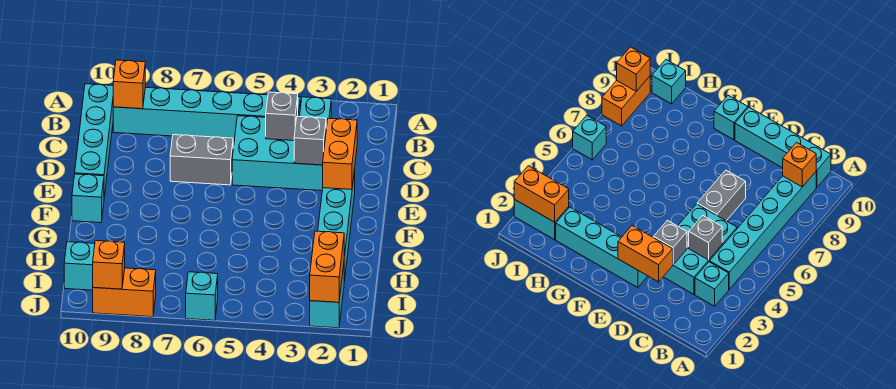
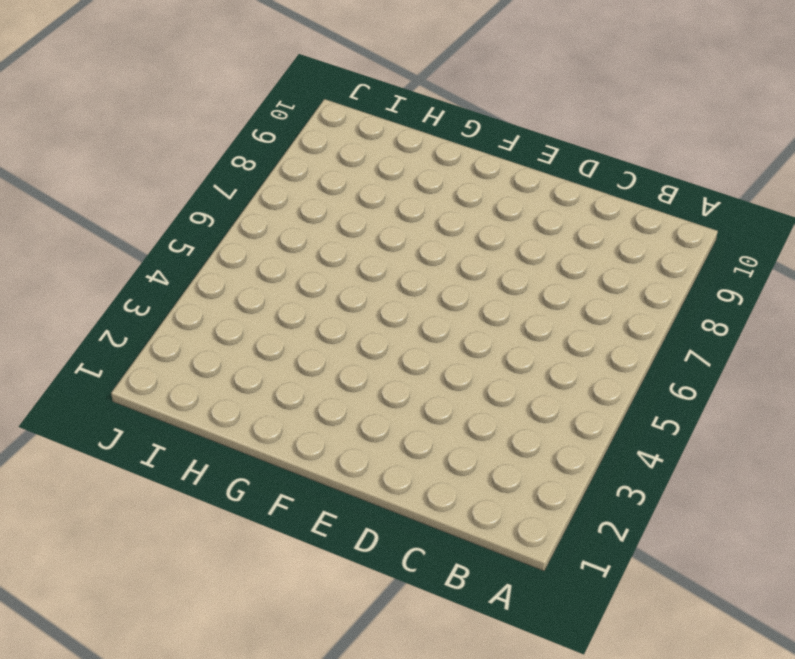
none -> cyan brick B3 level 1
none -> cyan brick B4:B9 level 1
none -> cyan brick B10:E10 level 1

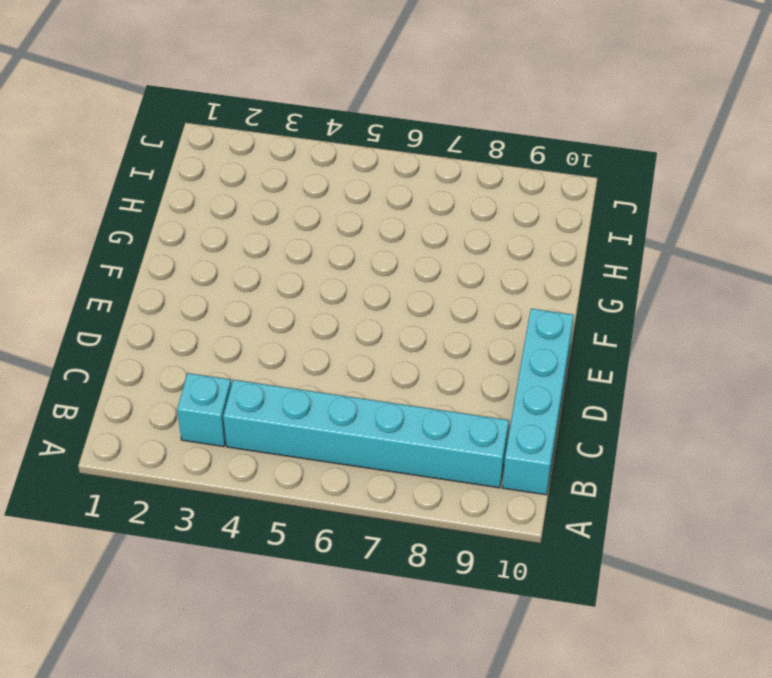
none -> cyan brick C3:D5 level 1
none -> grey brick D6:D7 level 1
none -> cyan brick E2:H2 level 1

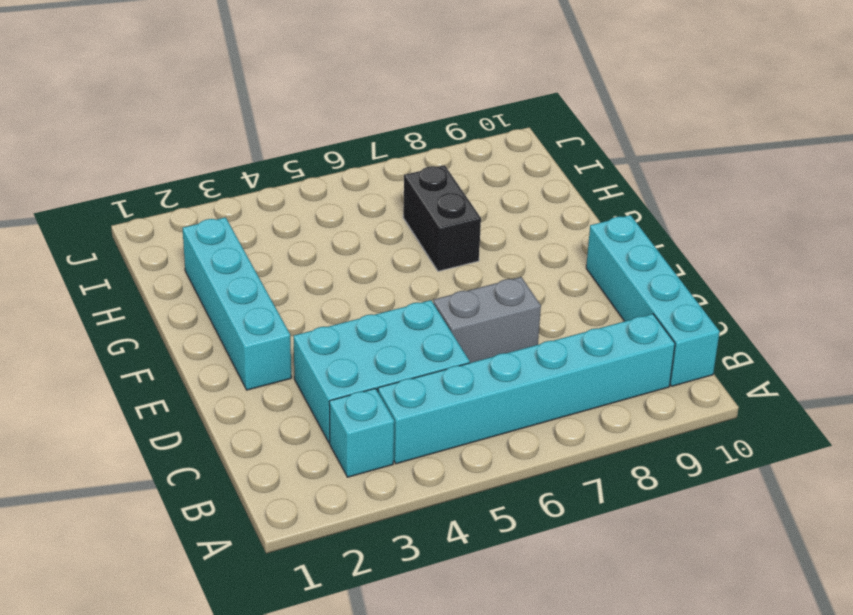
black brick G7:H7 level 1 -> none
none -> cyan brick F10 level 1
none -> cyan brick I2:J2 level 1
none -> cyan brick I10 level 1

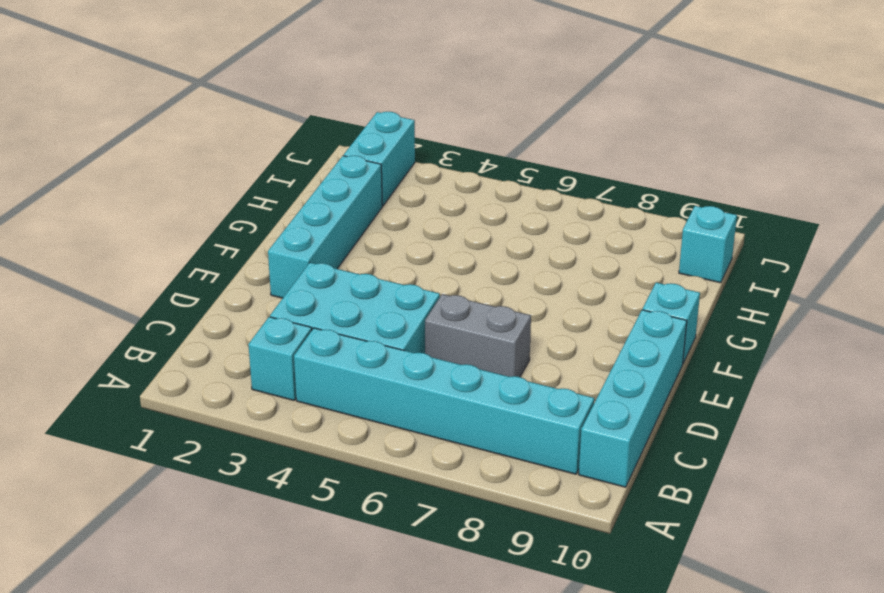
none -> cyan brick J6 level 1
none -> orange brick J8:J9 level 1
none -> orange brick B9 level 2

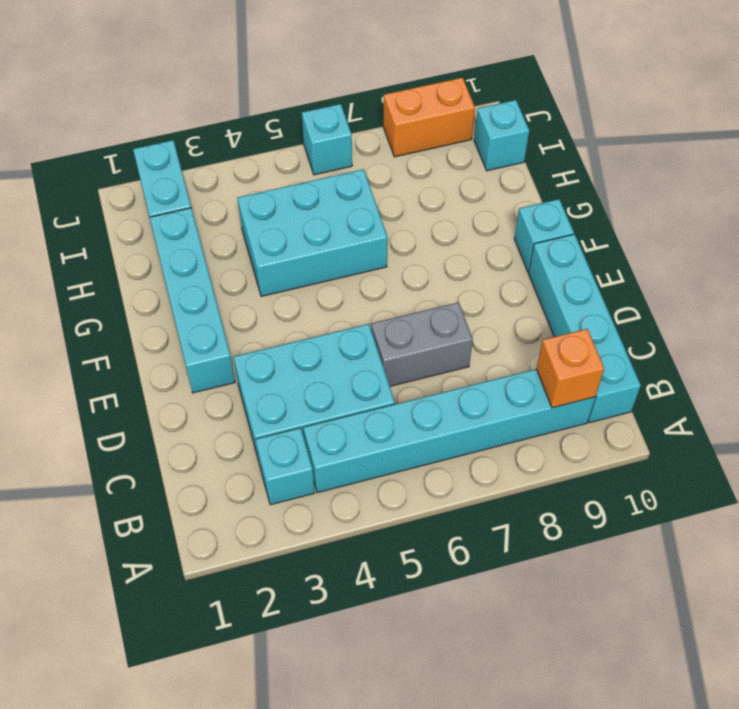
cyan brick G4:H6 level 1 -> none
none -> grey brick C4 level 2
none -> orange brick D2:E2 level 2
none -> grey brick D3 level 2

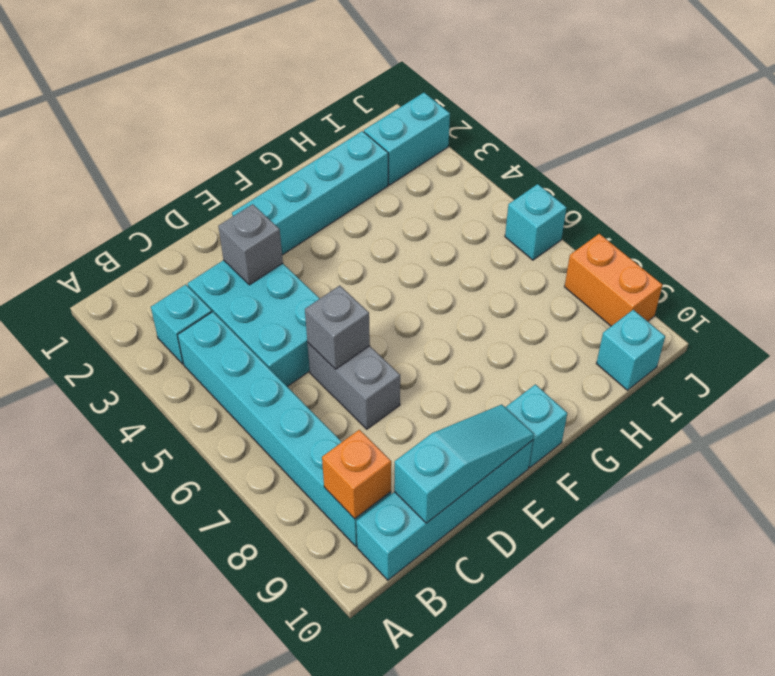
cyan slope C10:E10 level 2 top C -> none
grey brick D6 level 2 -> grey brick C4 level 2
none -> orange brick D2:E2 level 2
none -> orange brick I2:J2 level 2
none -> orange brick J9 level 2

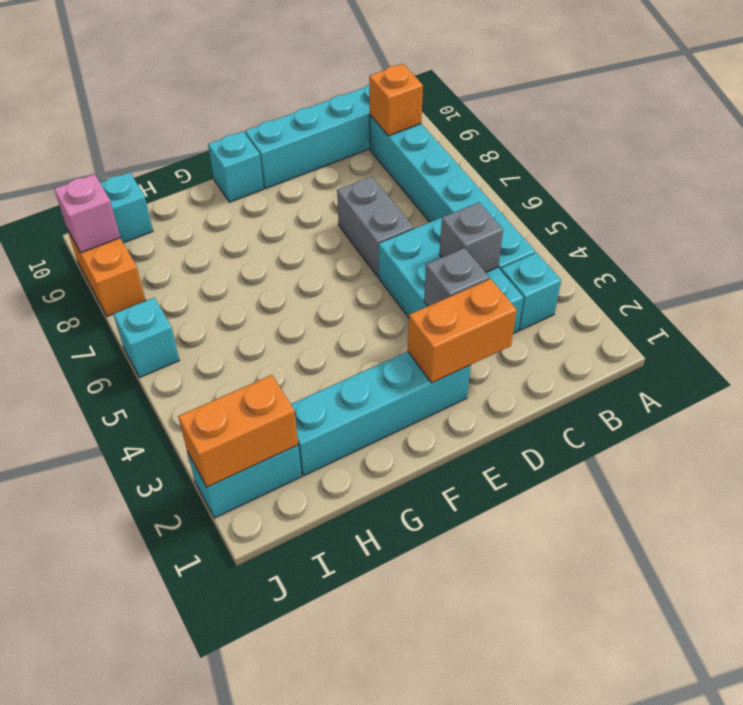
pink brick J9 level 2 -> orange brick J9 level 2

